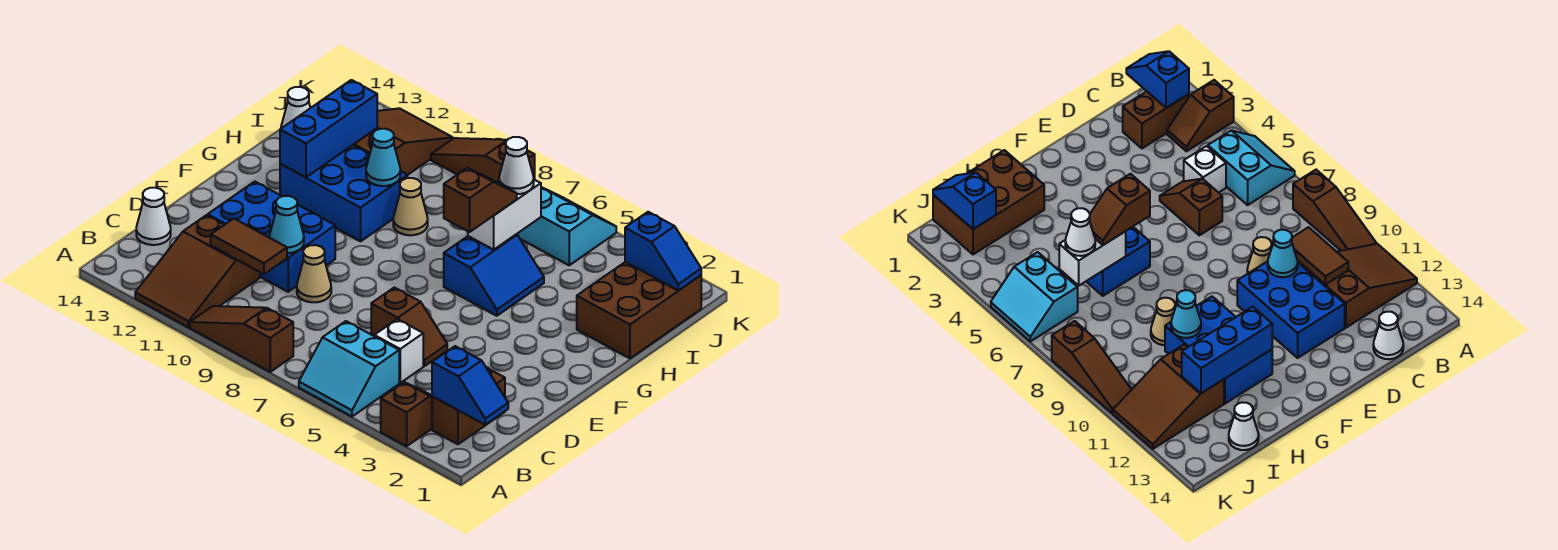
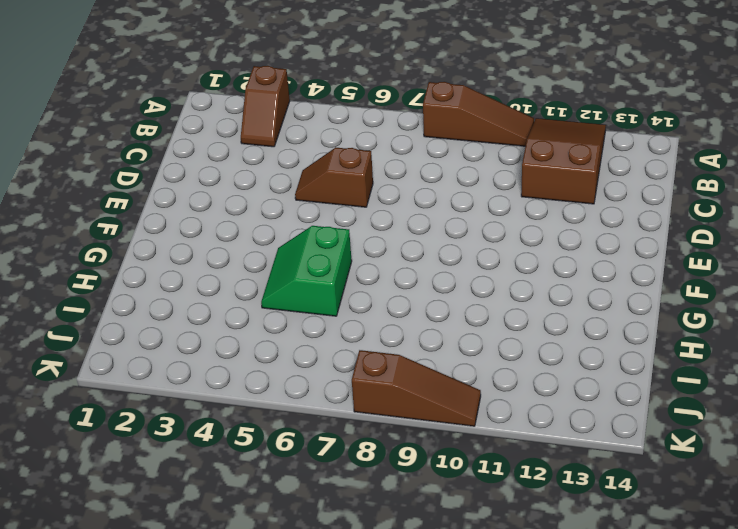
green slope G5:H6 level 1 top 6 -> blue slope G5:H6 level 1 top 6
none -> cyan slope A5:B6 level 1 top B
none -> brown brick B2:C2 level 1
none -> white brick C5 level 1

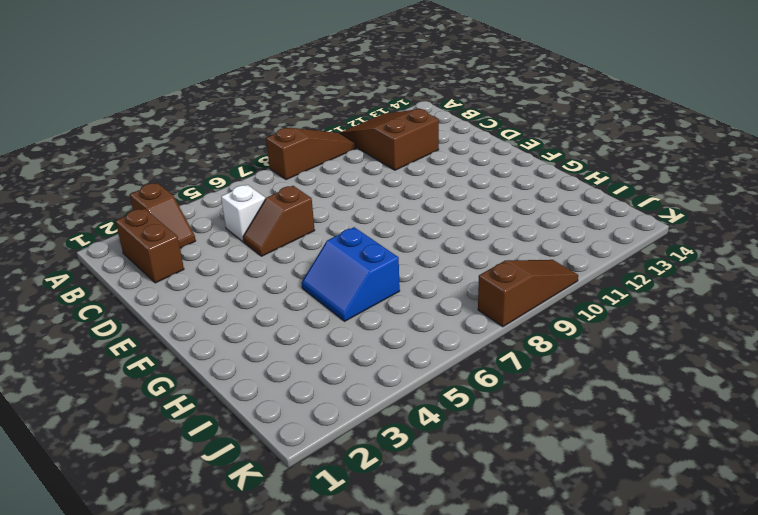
none -> cyan slope A5:B6 level 1 top B
none -> white cone C14 level 1
none -> tan cone D9 level 1

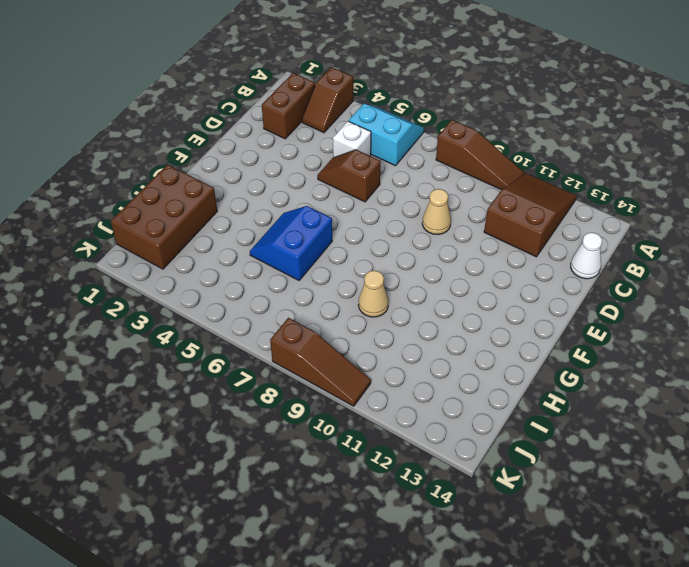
none -> blue brick D10:E12 level 1
none -> blue brick G10:H12 level 1
none -> brown slope I11:K12 level 1 top I

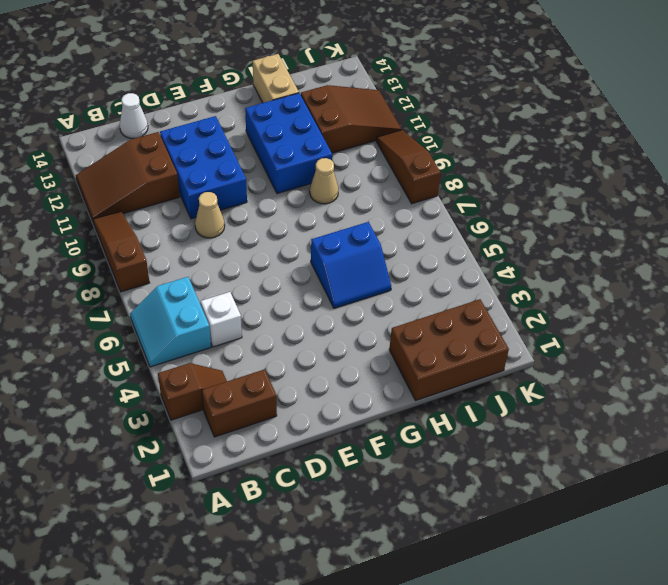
tan brick H13:H14 level 1 -> none
none -> brown slope D5:D6 level 1 top 6
none -> white cone I14 level 1
none -> cyan slope J5:K6 level 1 top J

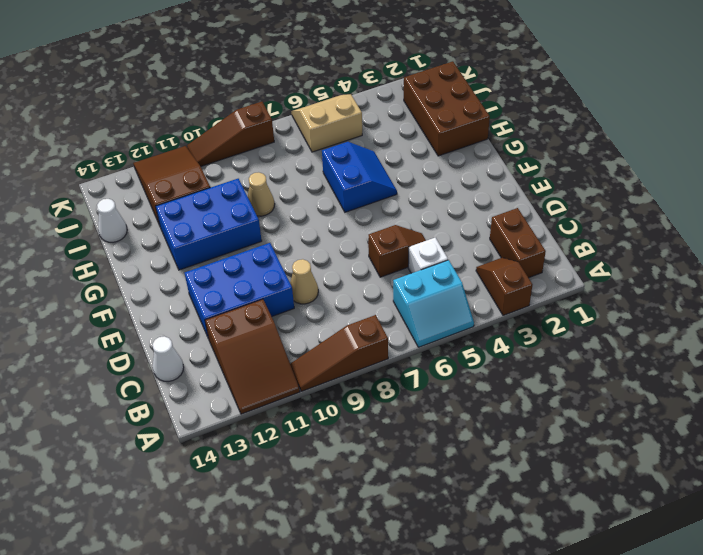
tan slope J5:K6 level 1 top J -> cyan slope J5:K6 level 1 top J
none -> blue slope B1:B2 level 2 top 2
none -> brown tile C10:C11 level 2
none -> cyan cone D10 level 2

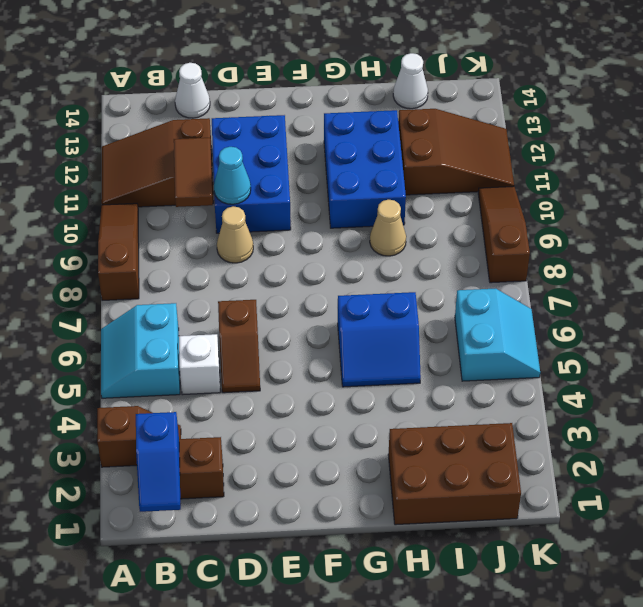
none -> blue brick G12:I12 level 2
none -> white brick H6:I6 level 2
none -> cyan cone H10 level 2

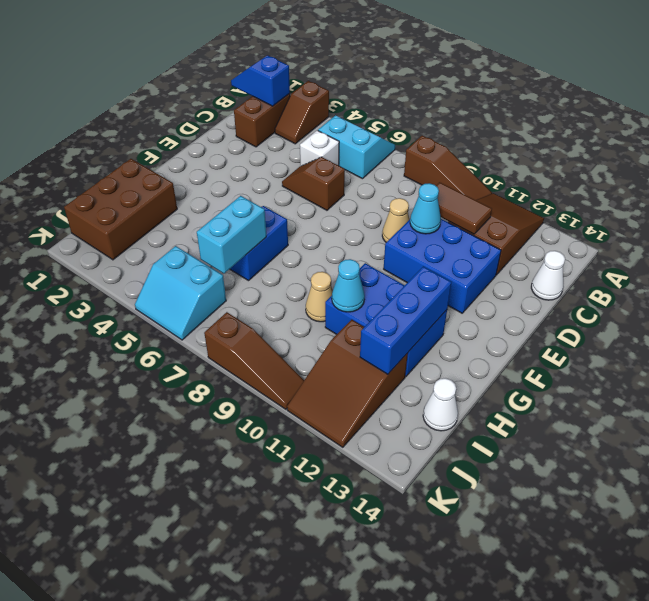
cyan brick H6:I6 level 2 -> white brick H6:I6 level 2
none -> blue slope J1:J2 level 2 top 2
none -> brown slope G6:H6 level 3 top G
none -> white cone I6 level 3

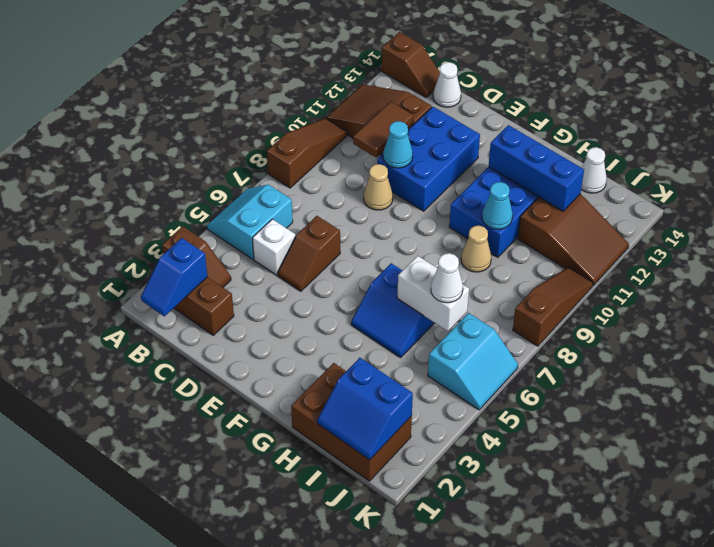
brown slope A14:B14 level 1 top A -> brown slope G6:H6 level 3 top G
blue slope I1:J2 level 2 top 2 -> blue slope J1:J2 level 2 top 2

